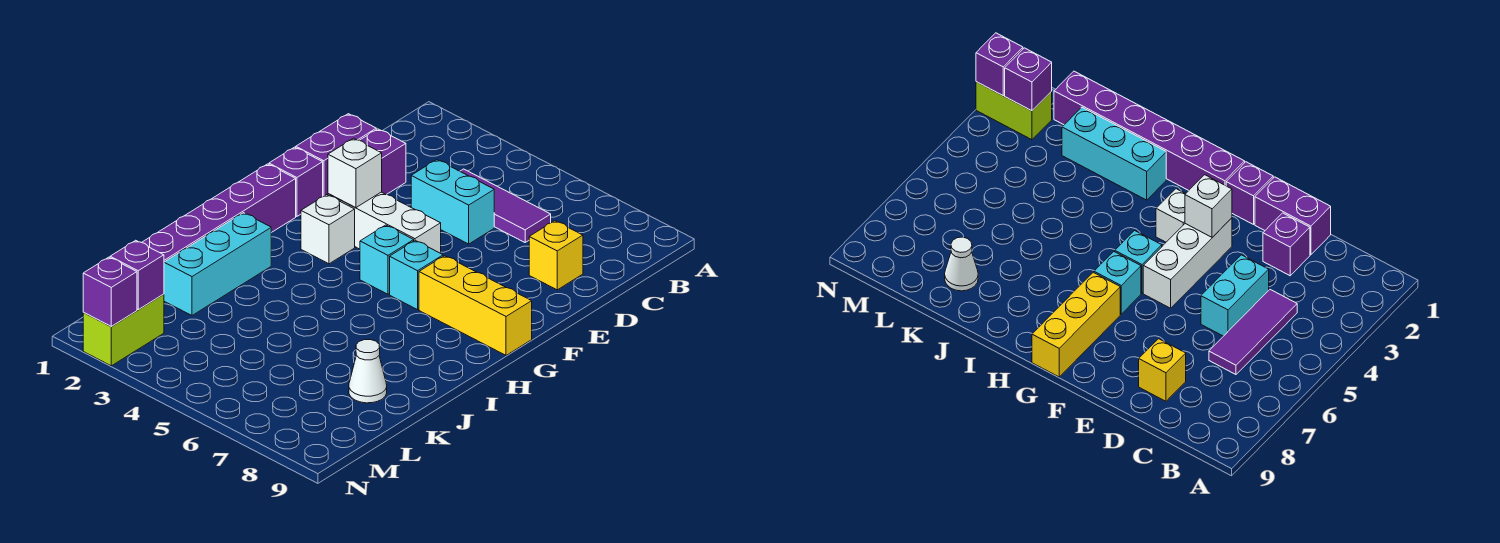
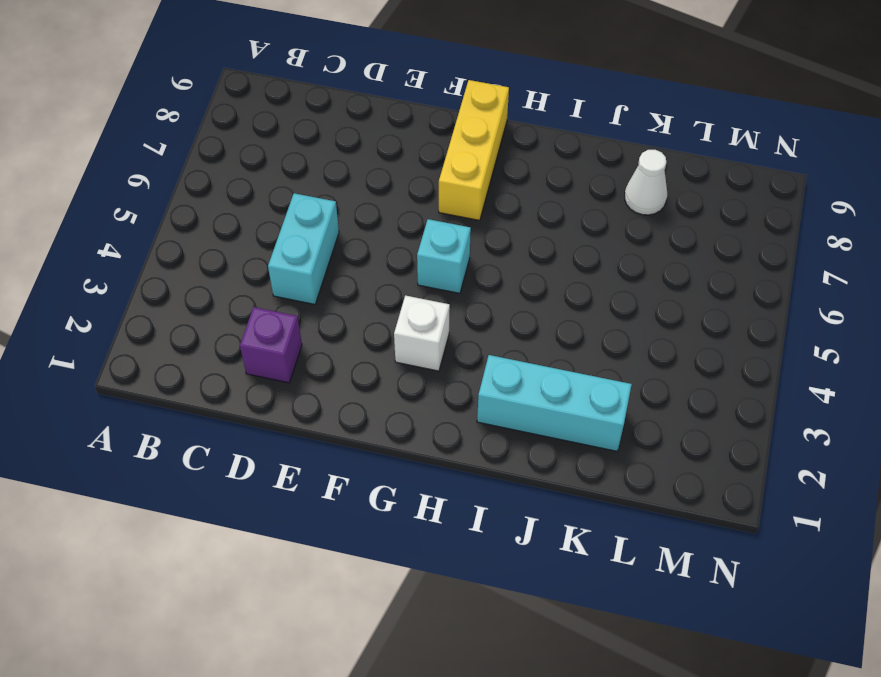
none -> purple tile C4:C6 level 1
none -> purple brick D1:E1 level 1
none -> yellow brick D8 level 1

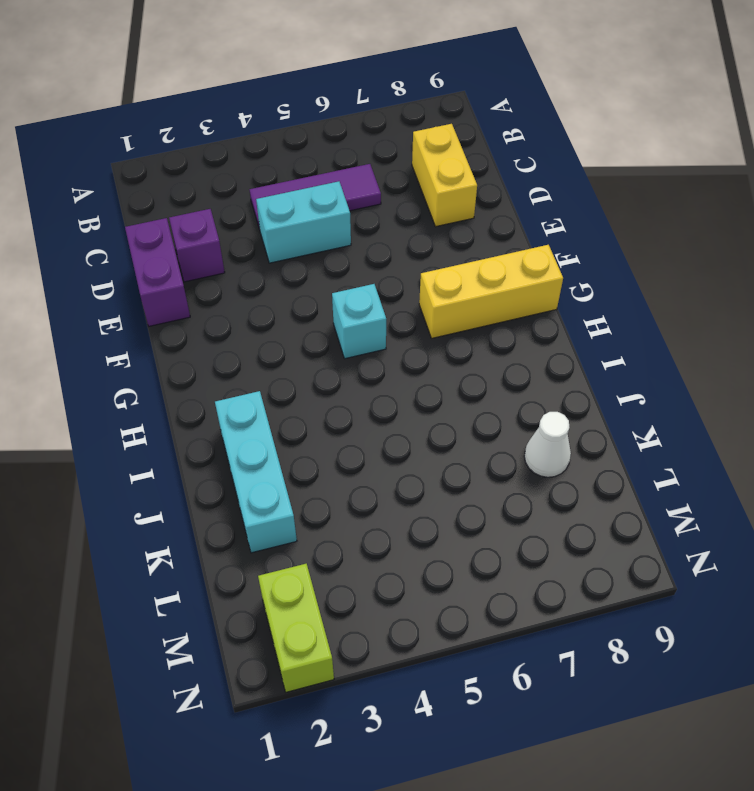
yellow brick C8:D8 level 1 -> yellow brick D8 level 1
none -> purple brick F1 level 1
none -> white brick F3:F5 level 1
none -> purple brick G1:L1 level 1

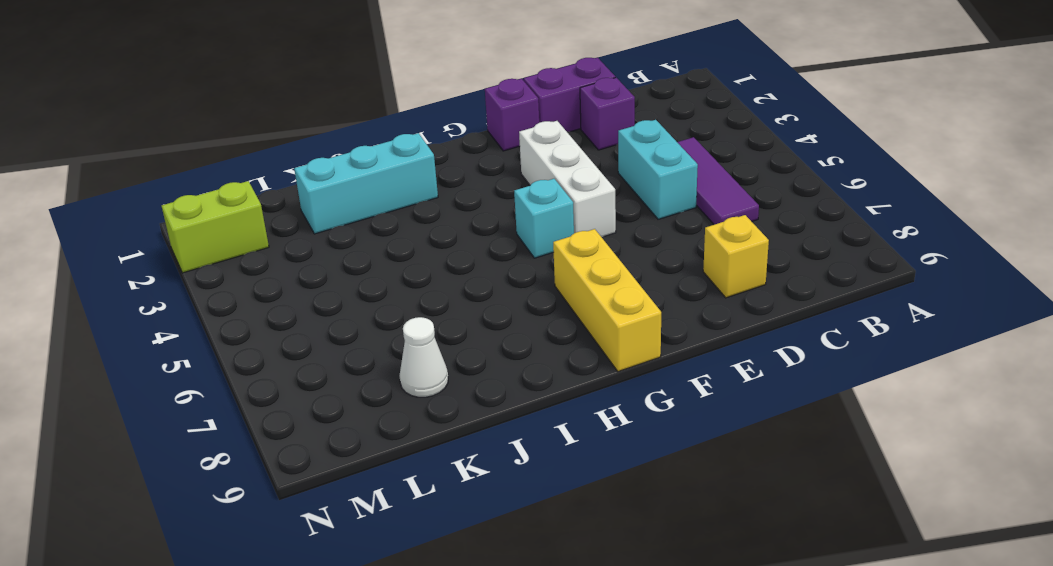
none -> purple brick G1:L1 level 1
none -> white brick G3 level 1
none -> cyan brick G6 level 1

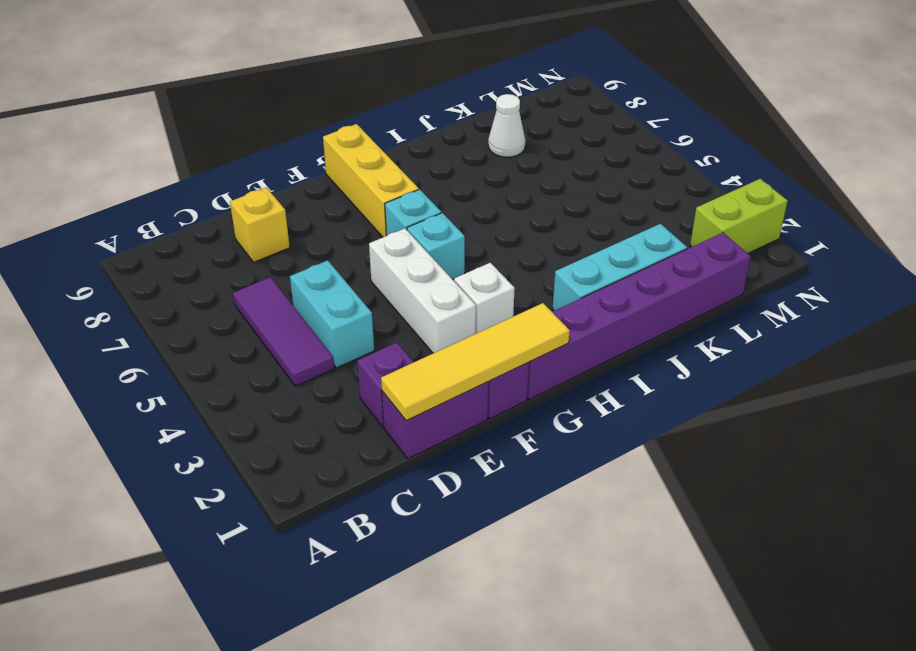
yellow tile D1:G1 level 2 -> none
none -> white brick F3 level 2
none -> purple brick M2 level 2
none -> purple brick N2 level 2

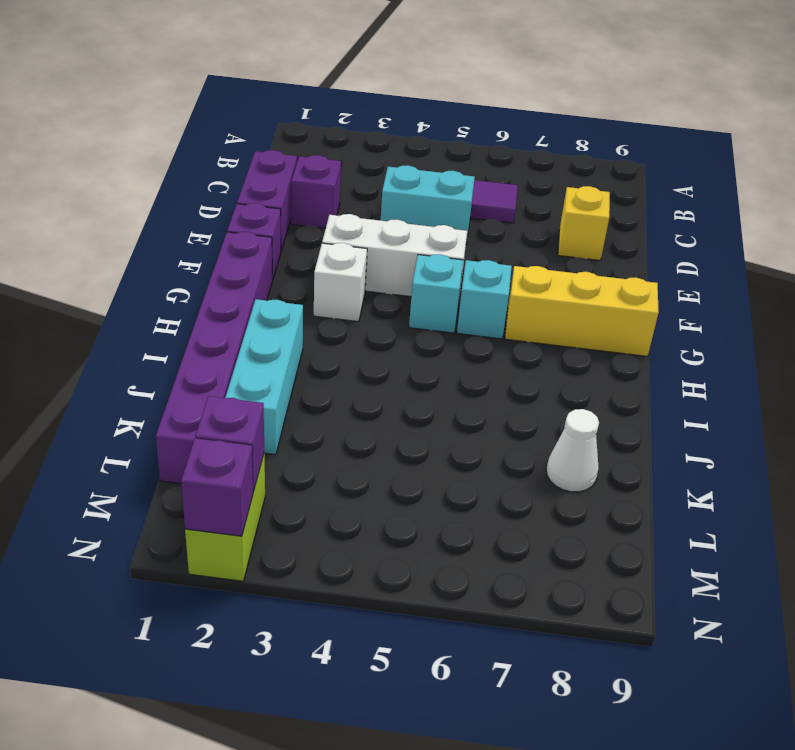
none -> white brick F3 level 2

